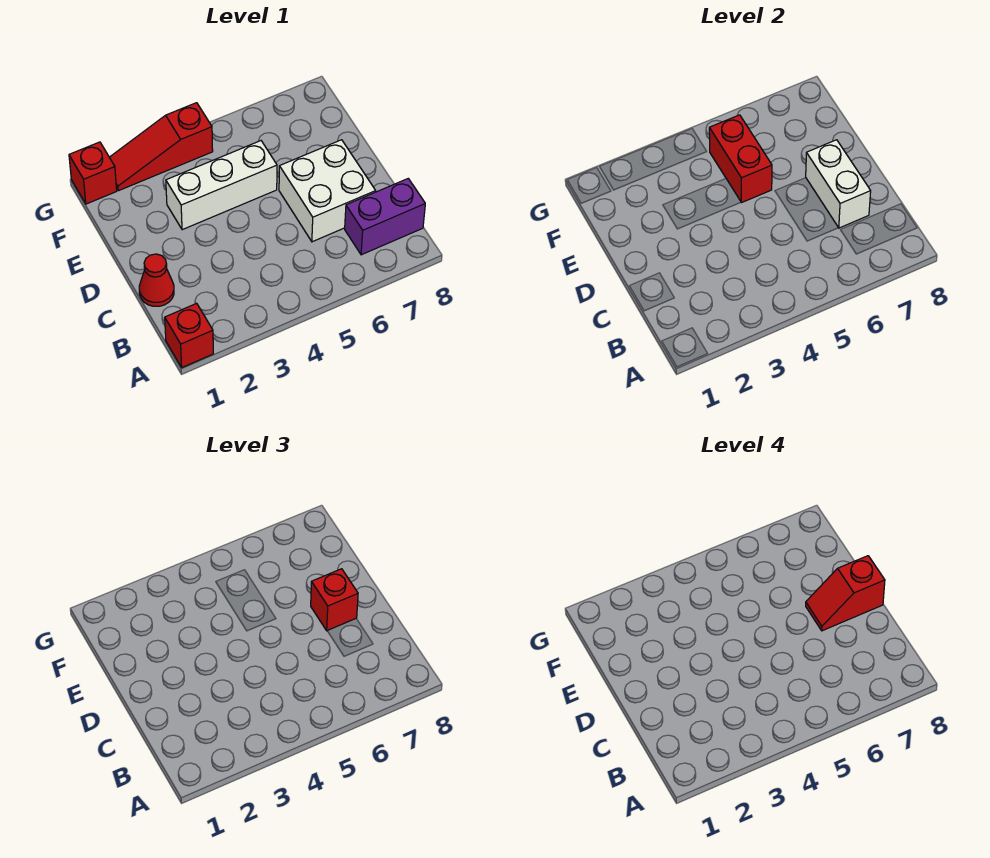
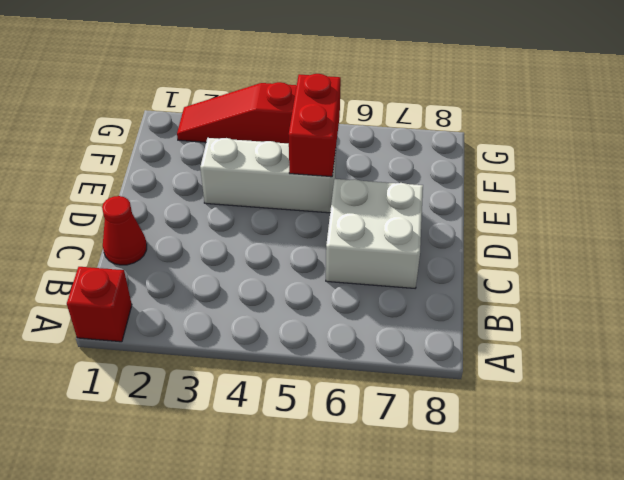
none -> purple brick B7:B8 level 1
none -> red brick G1 level 1

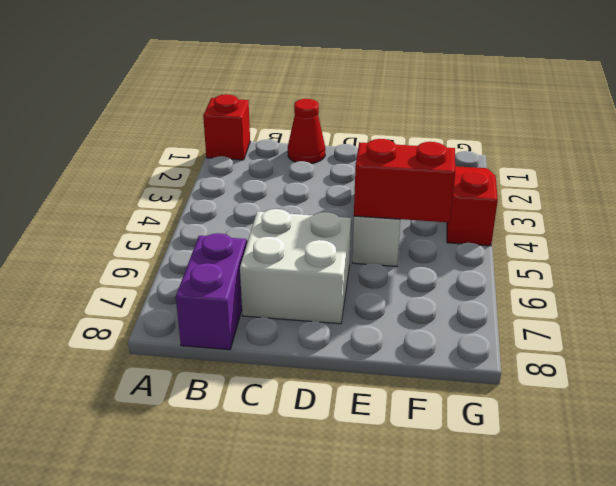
none -> red brick G1 level 1
none -> white brick C7:D7 level 2

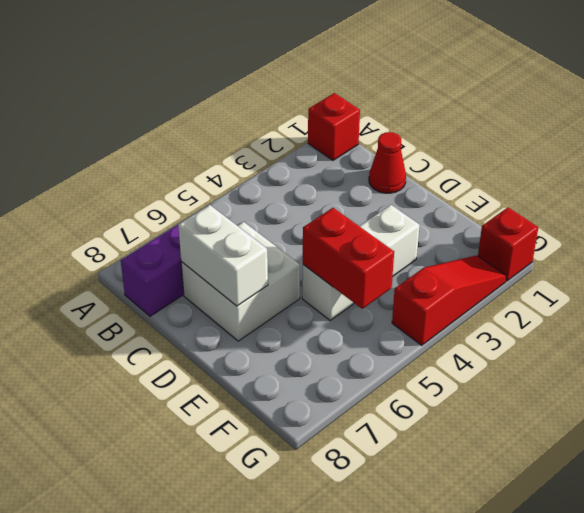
none -> red brick D7 level 3
none -> red slope D7:D8 level 4 top 8

